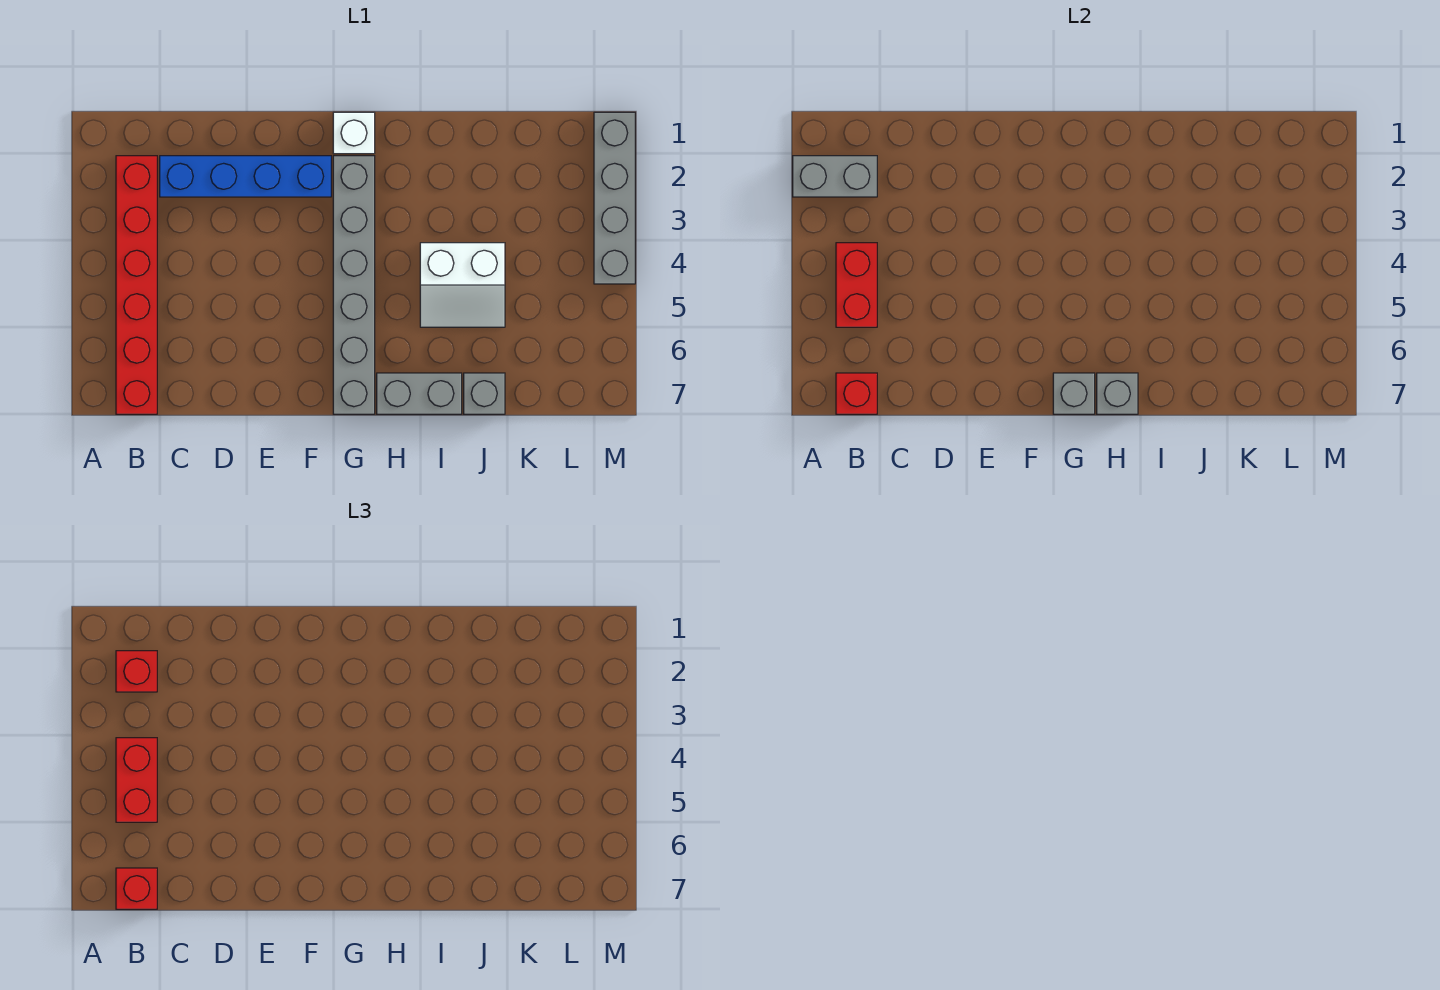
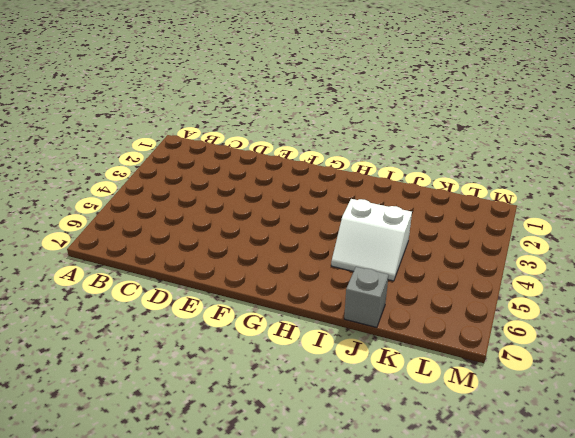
none -> red brick B2:B7 level 1
none -> blue brick C2:F2 level 1
none -> white brick G1 level 1

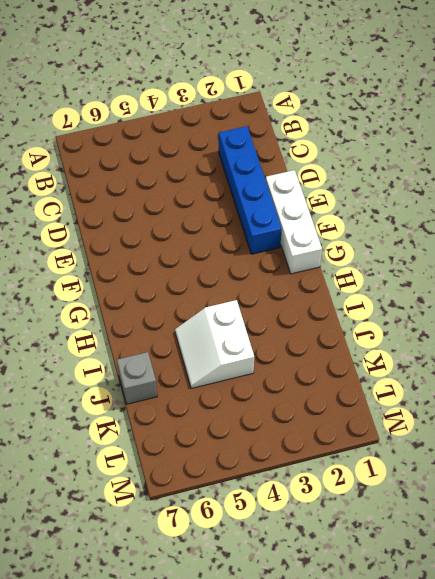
white brick E1:G1 level 1 -> white brick G1 level 1
none -> red brick B2:B7 level 1
none -> grey brick G2:G7 level 1
none -> grey brick H7:I7 level 1

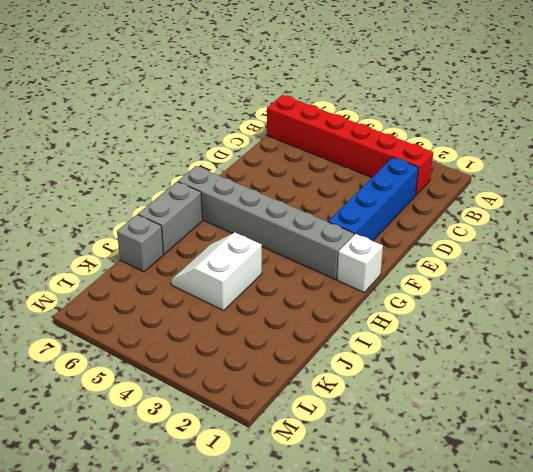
none -> grey brick M1:M4 level 1
none -> grey brick A2:B2 level 2
none -> red brick B4:B5 level 2

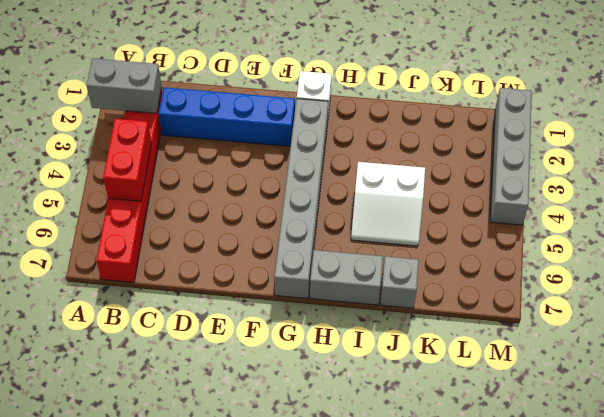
none -> red brick B7 level 2
none -> grey brick G7 level 2
none -> grey brick H7 level 2

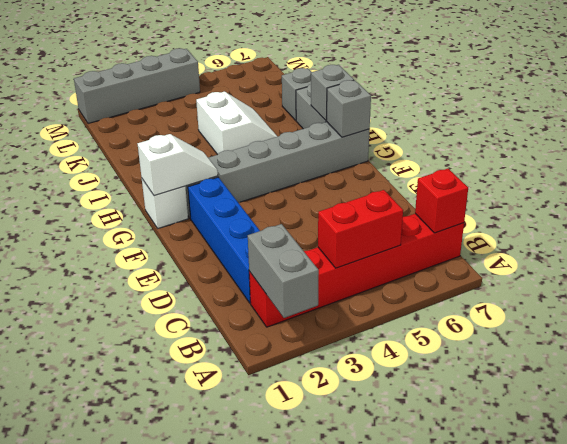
white slope G1:G2 level 2 top 1 -> none
none -> red brick B2 level 3
none -> red brick B4:B5 level 3
none -> red brick B7 level 3

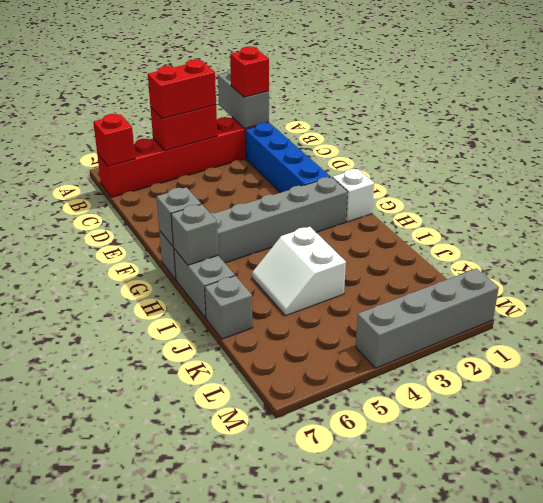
none -> red brick B7 level 3

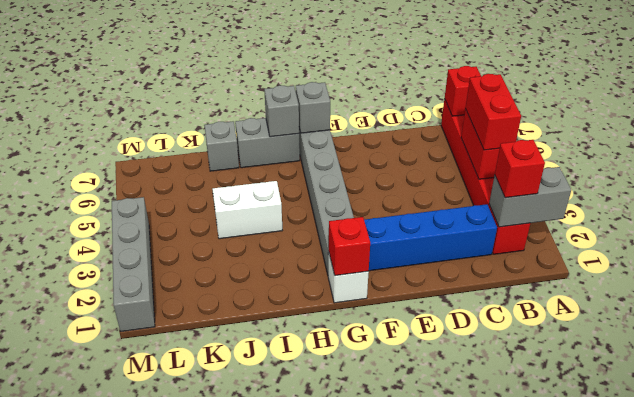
red brick G1 level 2 -> red brick B7 level 3

